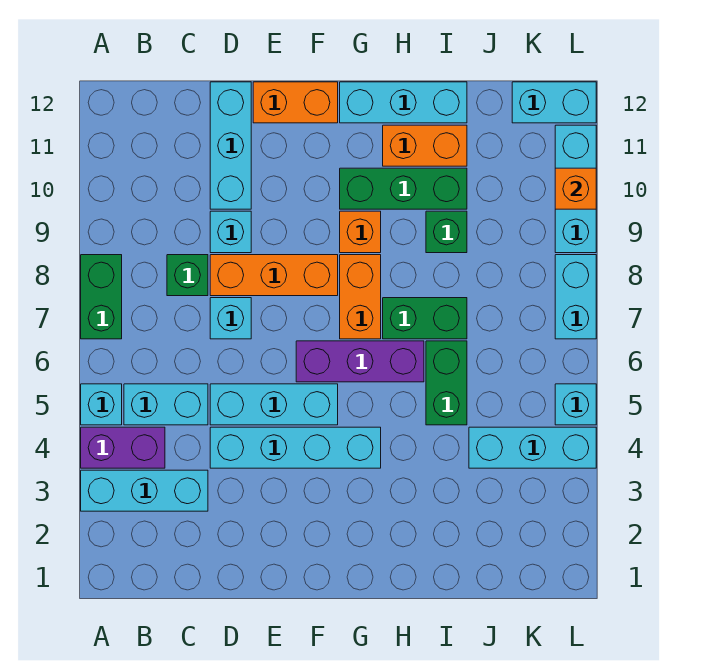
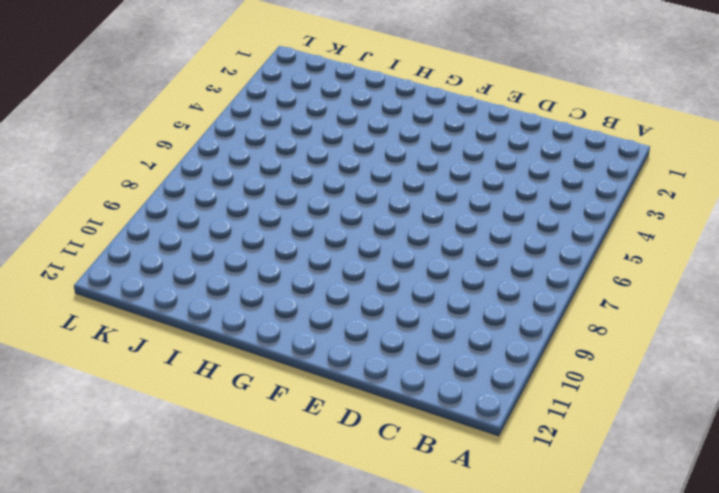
none -> cyan brick A3:C3 level 1
none -> purple brick A4:B4 level 1
none -> cyan brick A5 level 1

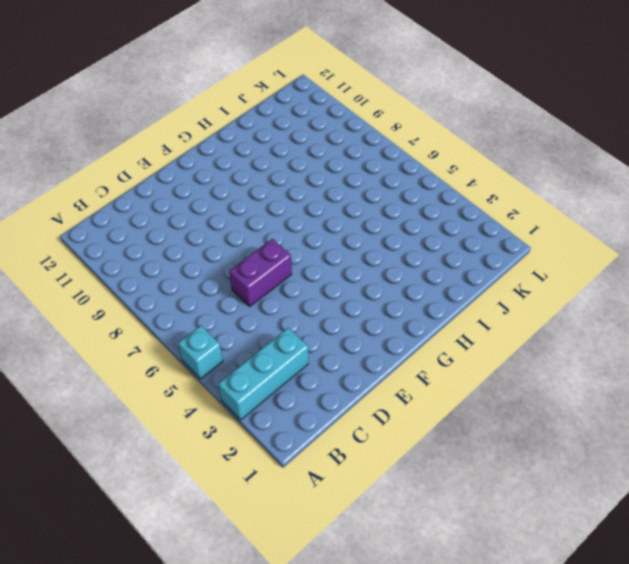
purple brick D6:E6 level 1 -> purple brick A4:B4 level 1
none -> green brick A7:A8 level 1
none -> cyan brick B5:C5 level 1
none -> green brick C8 level 1

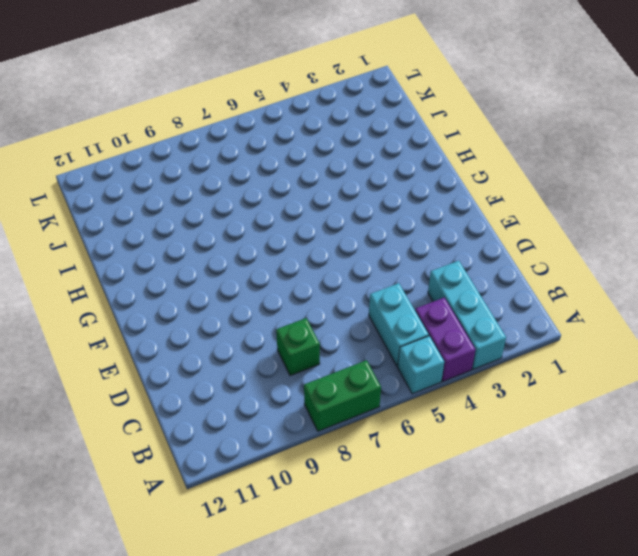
none -> cyan brick D4:G4 level 1
none -> cyan brick D5:F5 level 1
none -> cyan brick D7 level 1

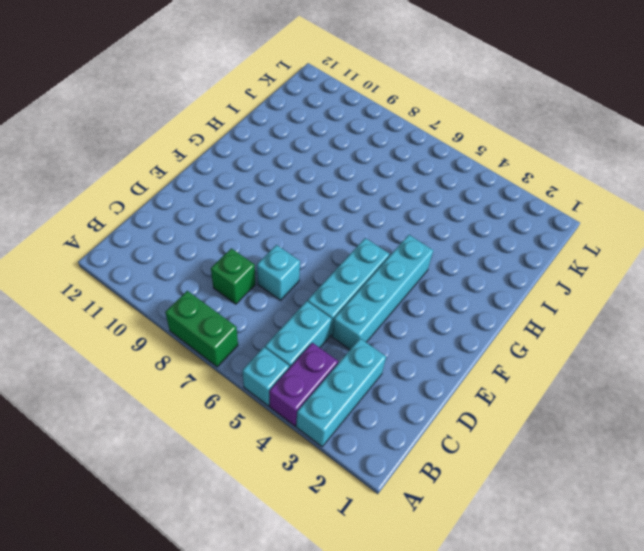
none -> orange brick D8:F8 level 1
none -> cyan brick D9 level 1
none -> cyan brick D10:D12 level 1

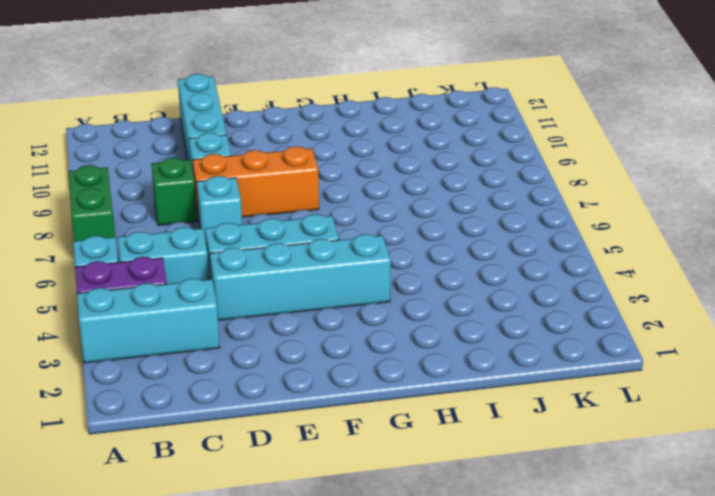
none -> orange brick E12:F12 level 1
none -> purple brick F6:H6 level 1
none -> orange brick G7:G8 level 1

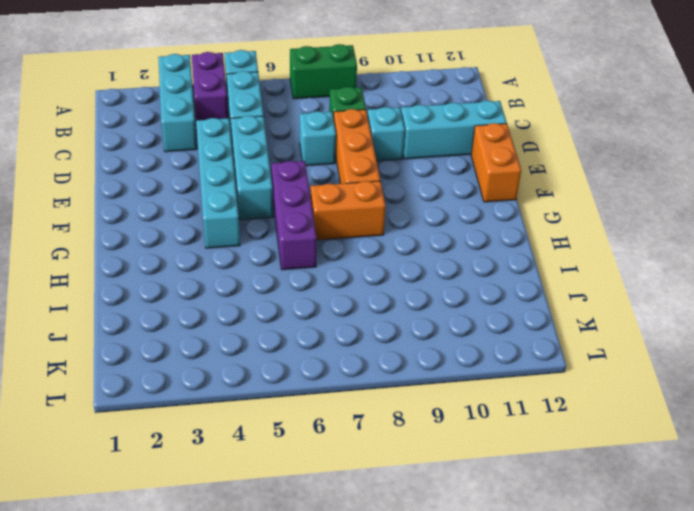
none -> orange brick G9 level 1
none -> green brick G10:I10 level 1
none -> cyan brick G12:I12 level 1

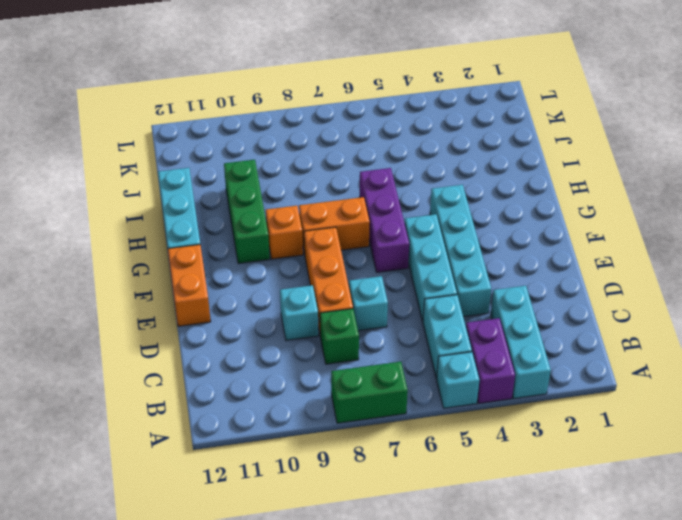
none -> cyan brick D10:D12 level 1
none -> green brick H7:I7 level 1
none -> orange brick H11:I11 level 1

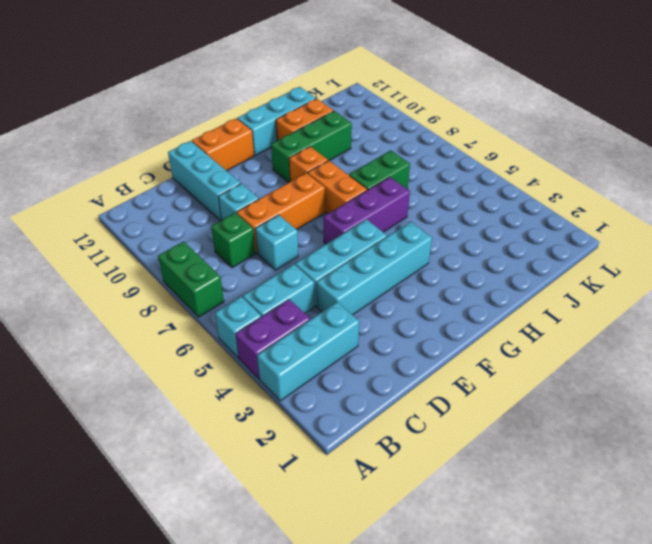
none -> green brick I5:I6 level 1
none -> green brick I9 level 1
none -> cyan brick J4:L4 level 1

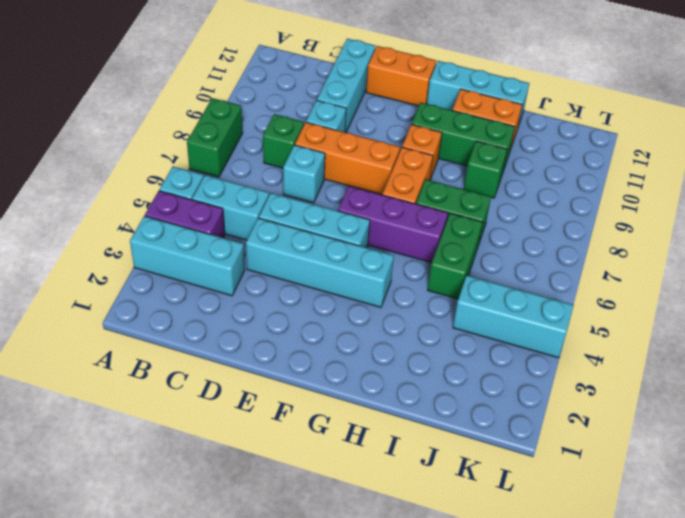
none -> cyan brick K12:L12 level 1
none -> cyan brick L5 level 1
none -> cyan brick L7:L8 level 1

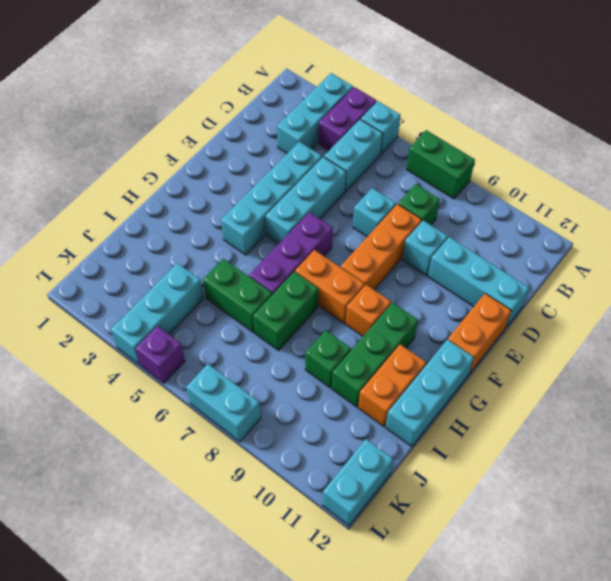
purple brick L5 level 1 -> cyan brick L5 level 1
none -> cyan brick L9:L11 level 1
none -> orange brick L10 level 2

